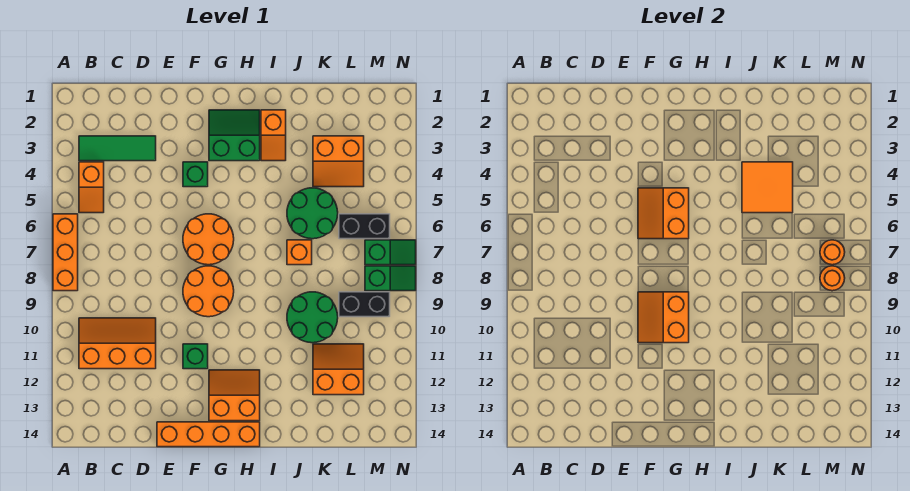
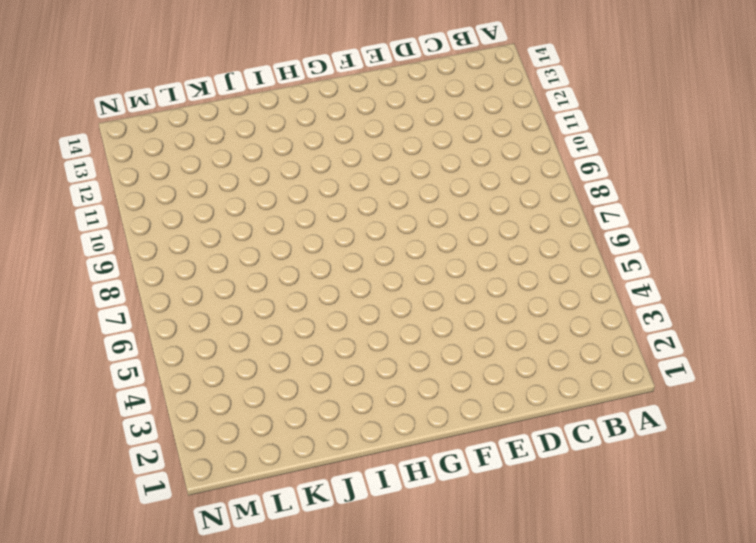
none -> orange brick A6:A8 level 1
none -> green tile B3:D3 level 1
none -> orange slope B4:B5 level 1 top 4

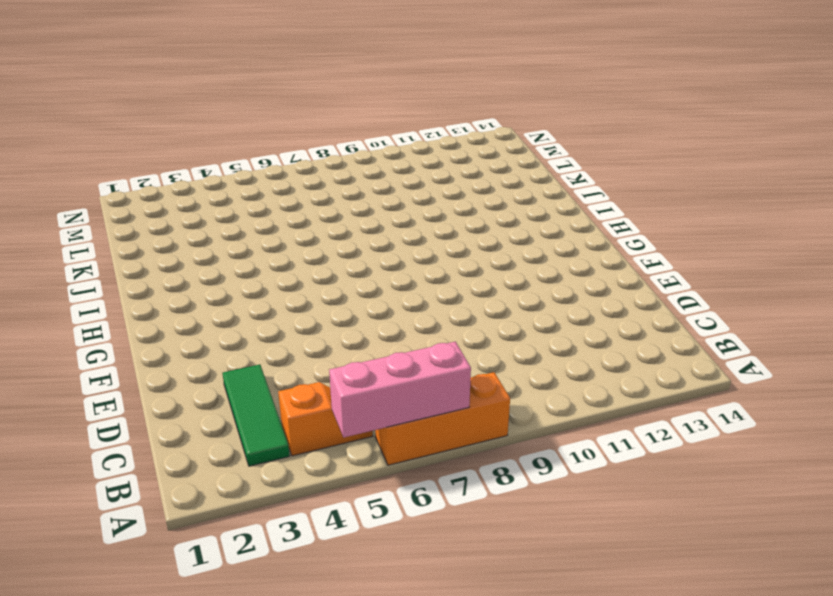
pink brick A5:A7 level 2 -> none
none -> orange slope B10:D11 level 1 top 11
none -> orange brick E14:H14 level 1
none -> green brick F4 level 1

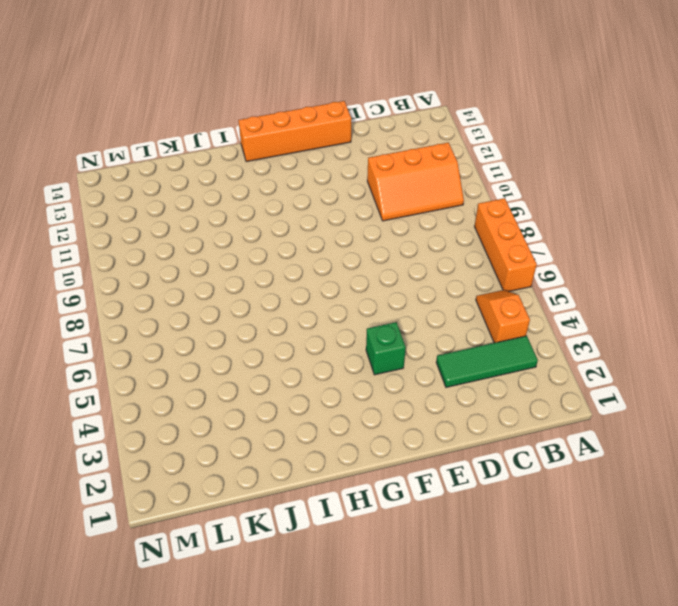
none -> orange round brick F6:G7 level 1
none -> orange round brick F8:G9 level 1
none -> green brick F11 level 1

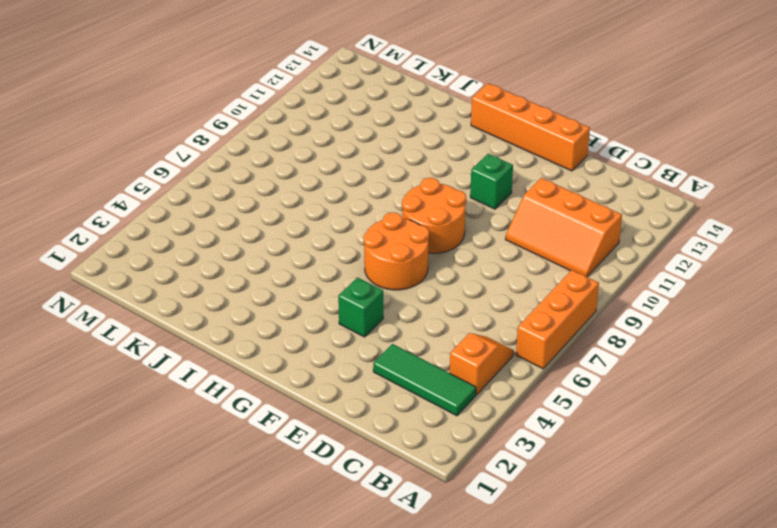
none -> green slope G2:H3 level 1 top 3
none -> orange slope G12:H13 level 1 top 13
none -> orange slope I2:I3 level 1 top 2

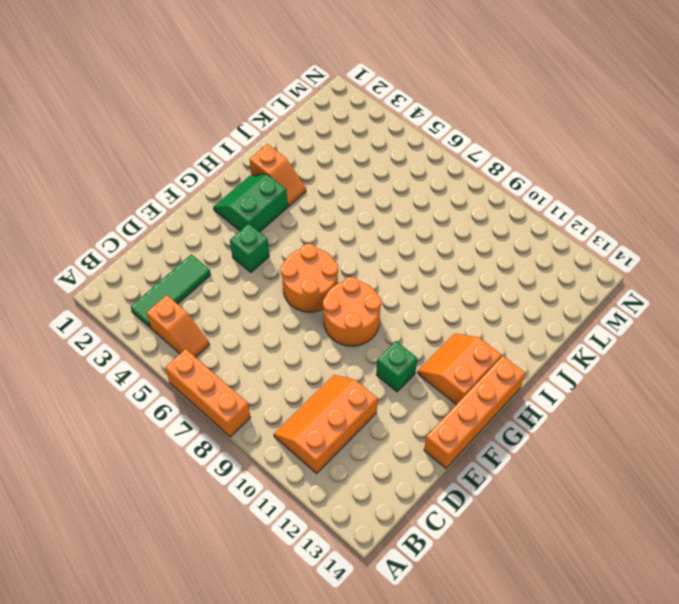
none -> green round brick J5:K6 level 1
none -> orange brick J7 level 1
none -> green round brick J9:K10 level 1

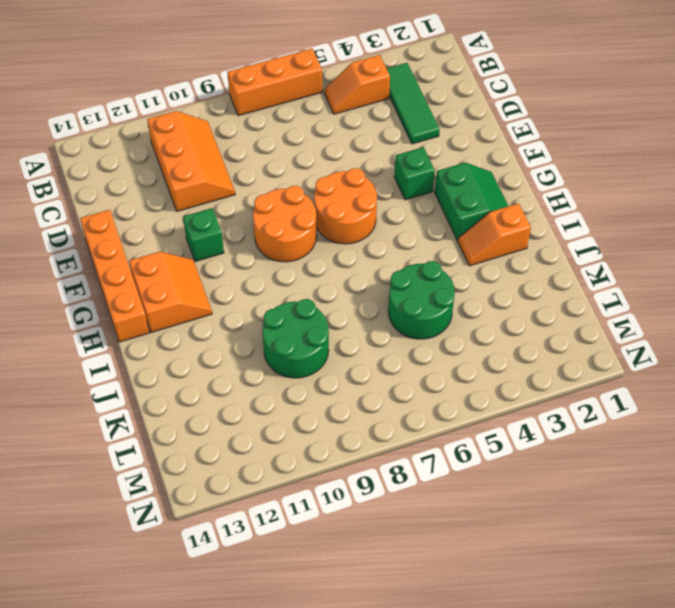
none -> orange brick J7 level 1
none -> orange slope K3:L4 level 1 top 3
none -> orange slope K11:L12 level 1 top 12

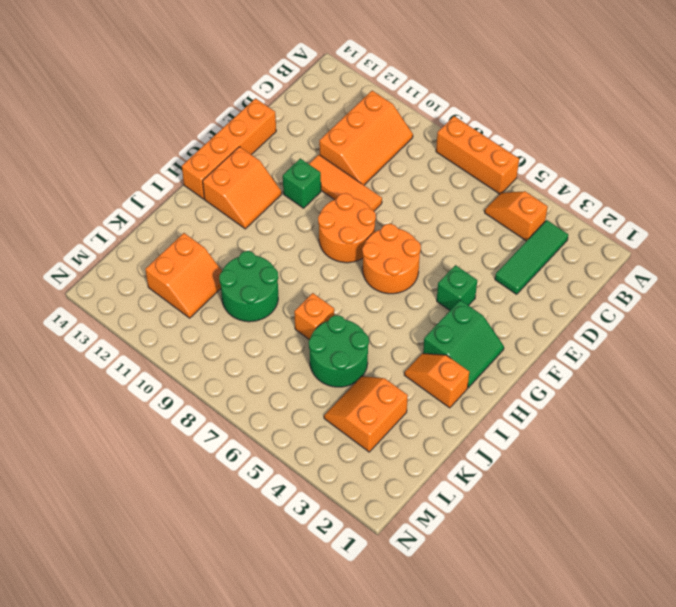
orange tile E9:E11 level 1 -> none
none -> black brick L6:M6 level 1
none -> black brick L9:M9 level 1
none -> green slope M7:N7 level 1 top M

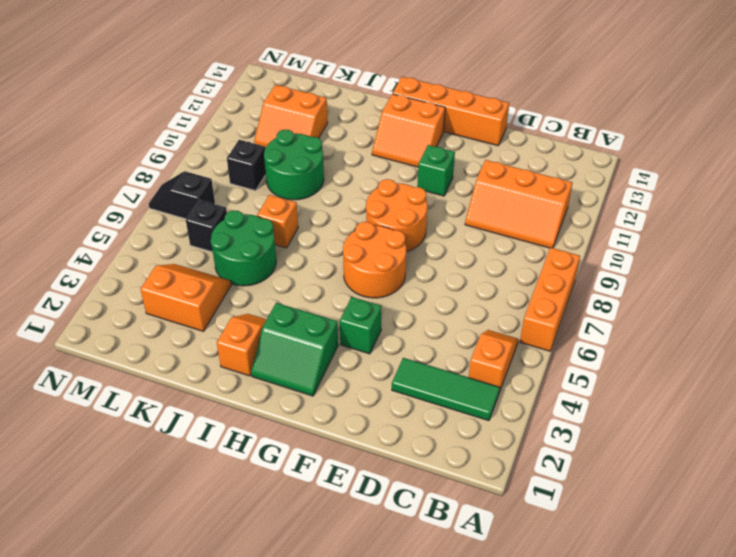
black brick L6 level 1 -> black brick L6:M6 level 1
black brick L9 level 1 -> black brick L9:M9 level 1
black slope M7:N7 level 1 top M -> green slope M7:N7 level 1 top M
none -> green slope M8:N8 level 1 top M
none -> orange slope F5:G6 level 2 top G
none -> orange slope F9:G10 level 2 top G

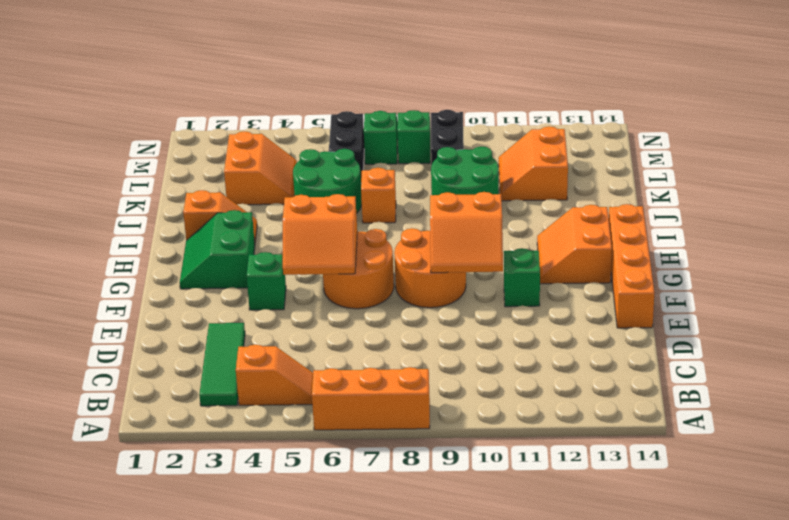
none -> orange slope B10:D11 level 1 top 11
none -> orange tile J4:K5 level 2
none -> orange round brick M7 level 2

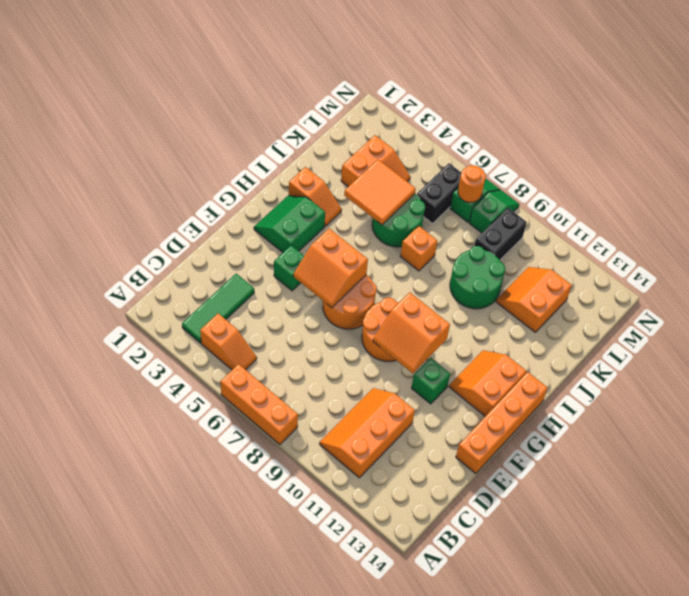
none -> orange round brick M8 level 2

